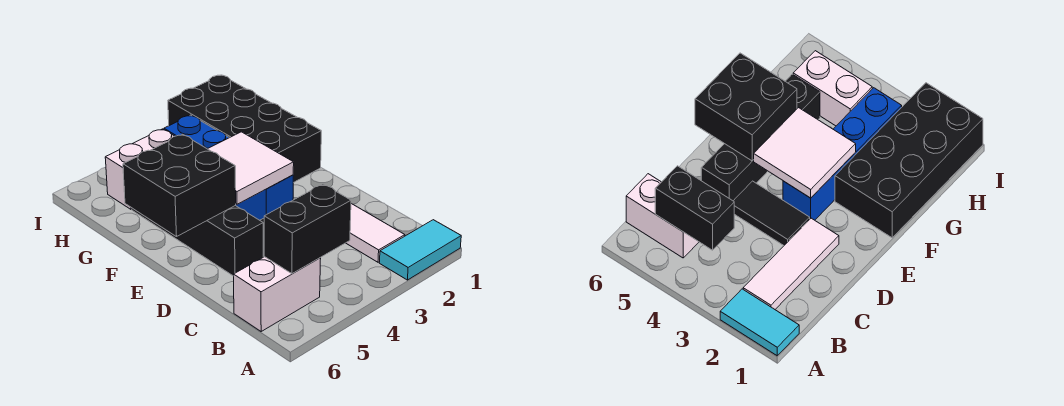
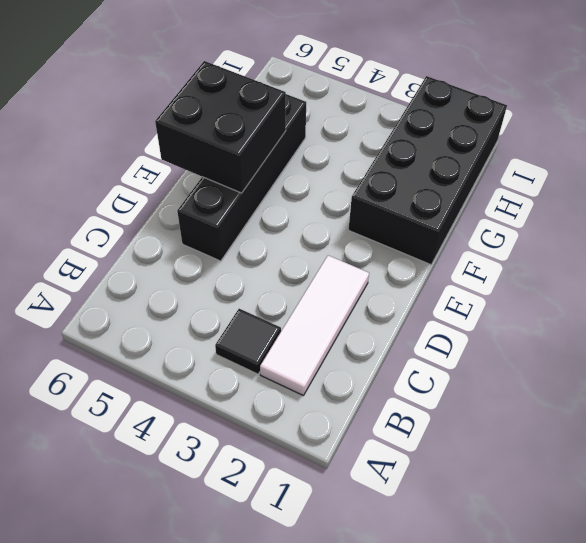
black tile B3 level 1 -> none
none -> cyan tile A1:A2 level 1
none -> white brick B5:B6 level 1

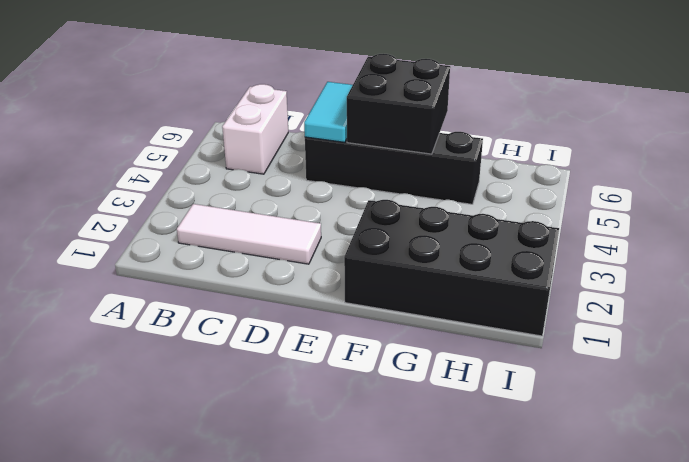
cyan tile D5:D6 level 2 -> cyan tile A1:A2 level 1
none -> black tile D3:D4 level 1
none -> blue brick E3:H3 level 1

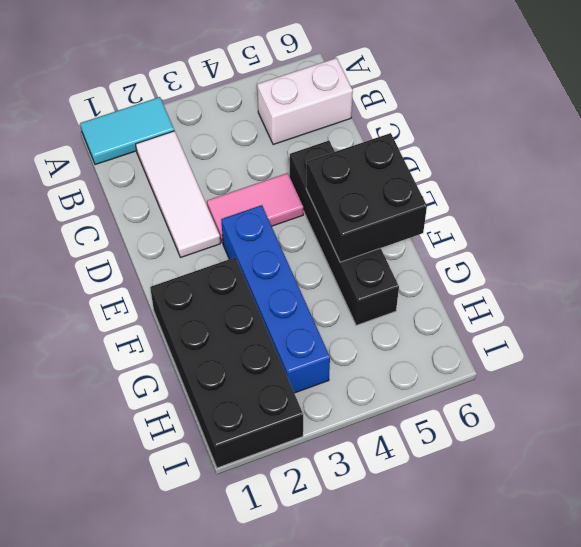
pink tile D3:D4 level 1 -> black tile D3:D4 level 1
none -> white brick H4:H5 level 1
none -> black brick B4:B5 level 2

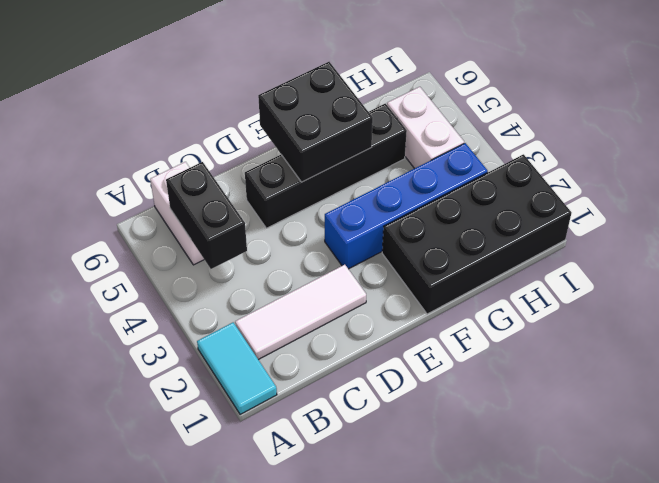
none -> black tile D3:D4 level 1
none -> white tile E3:F4 level 2

